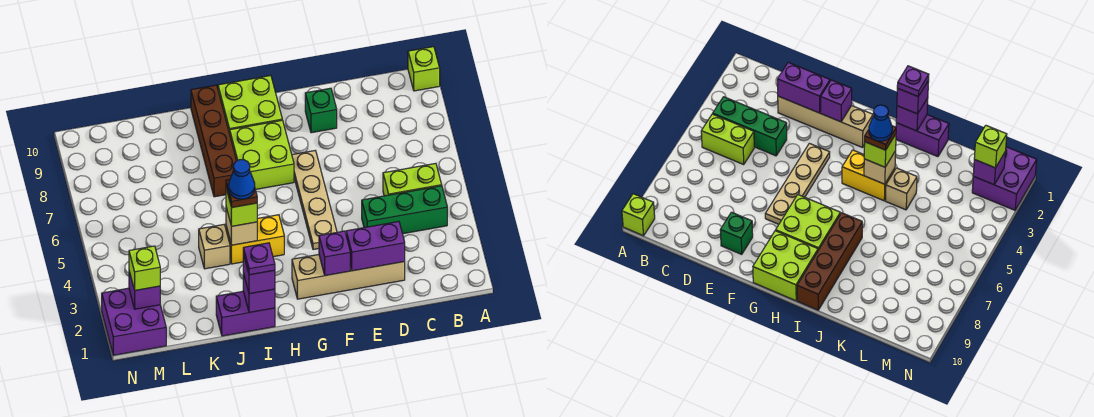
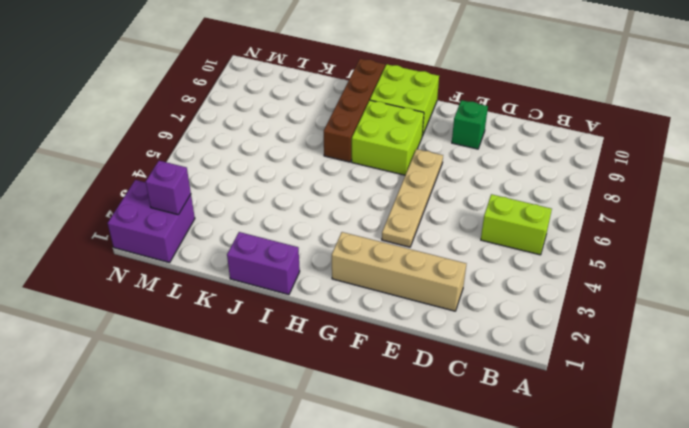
none -> lime brick A10 level 1
none -> green brick B4:D4 level 1
none -> yellow brick H4:I4 level 1

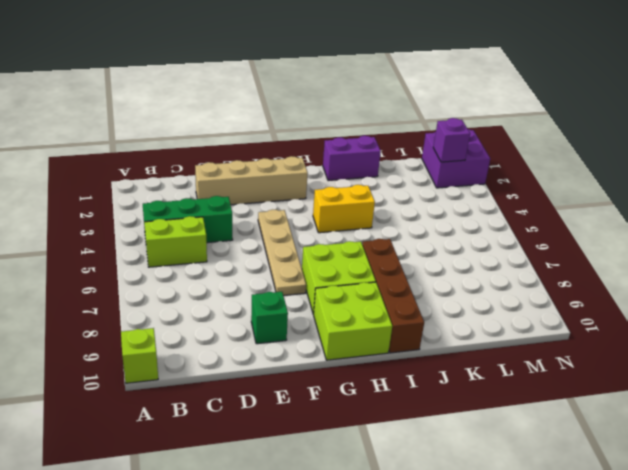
none -> tan brick J4 level 1
none -> purple brick D2:E2 level 2
none -> purple brick F2 level 2

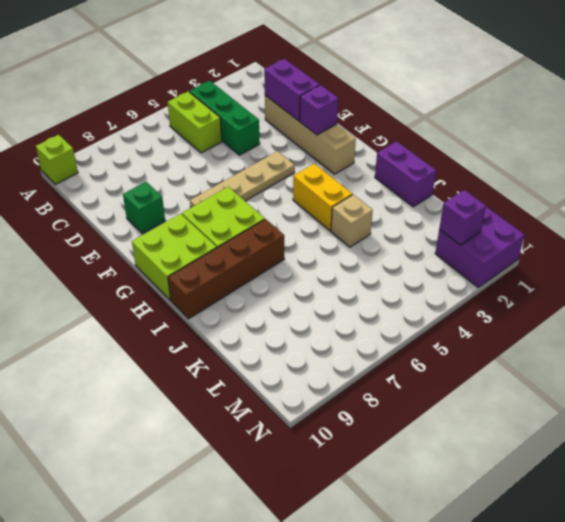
none -> purple brick I1 level 2
none -> tan brick I4 level 2
none -> purple brick I1 level 3

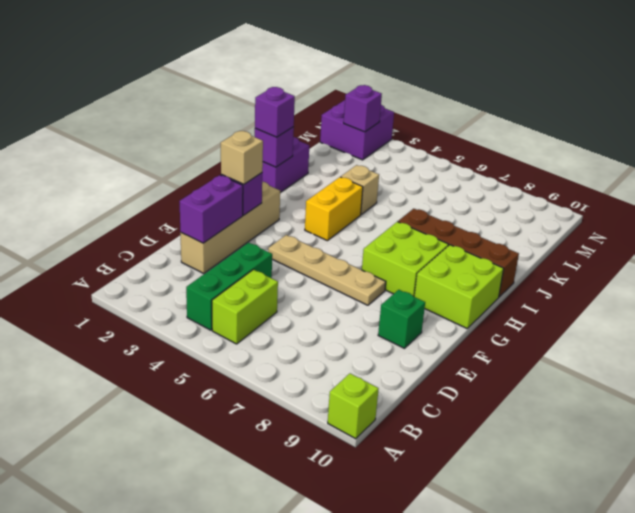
tan brick F2 level 3 -> tan brick I4 level 2
none -> lime brick I4 level 3
none -> lime brick M2 level 3
none -> purple plate I1 level 4

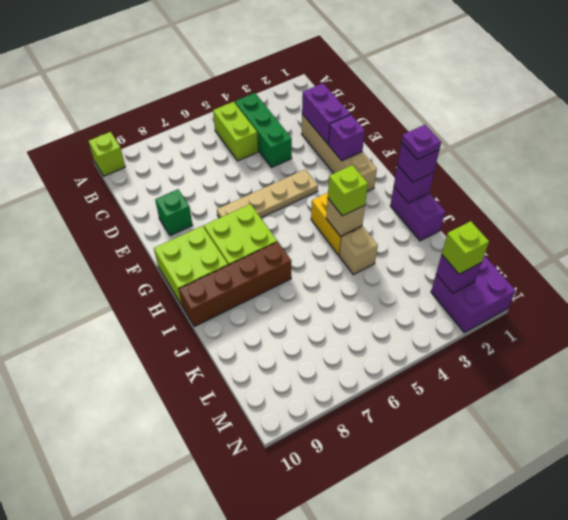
none -> brown plate I4 level 4
none -> blue cone I4 level 5

